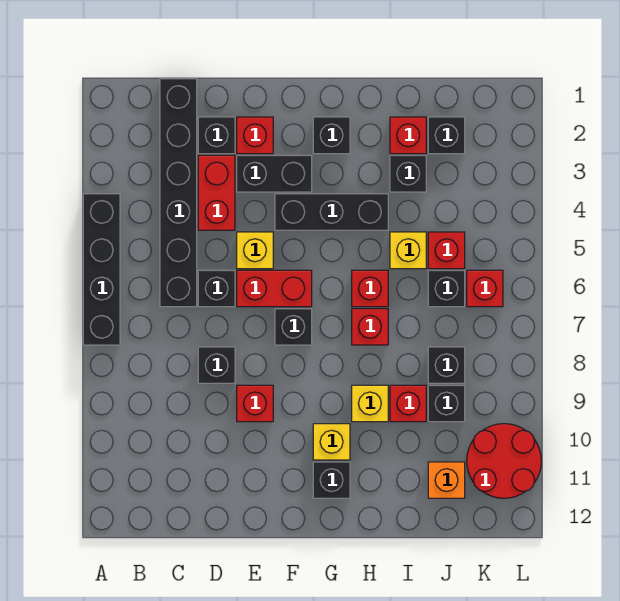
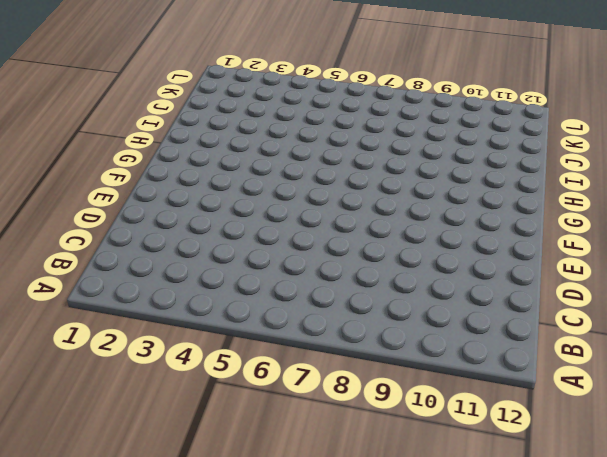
none -> black brick A4:A7 level 1
none -> black brick C1:C6 level 1
none -> black brick D2 level 1
none -> red brick D3:D4 level 1

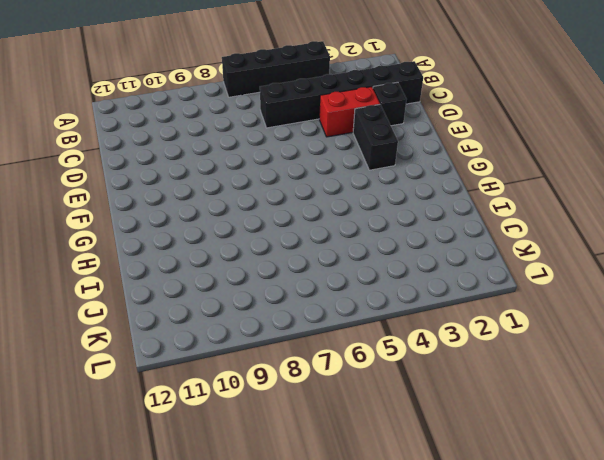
none -> black brick D6 level 1
none -> black brick D8 level 1
none -> red brick E2 level 1
none -> yellow brick E5 level 1

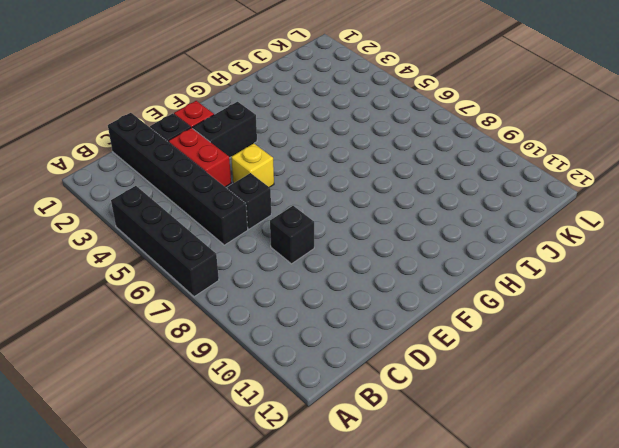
none -> red brick E6:F6 level 1
none -> red brick E9 level 1
none -> black brick F4:H4 level 1
none -> black brick F7 level 1

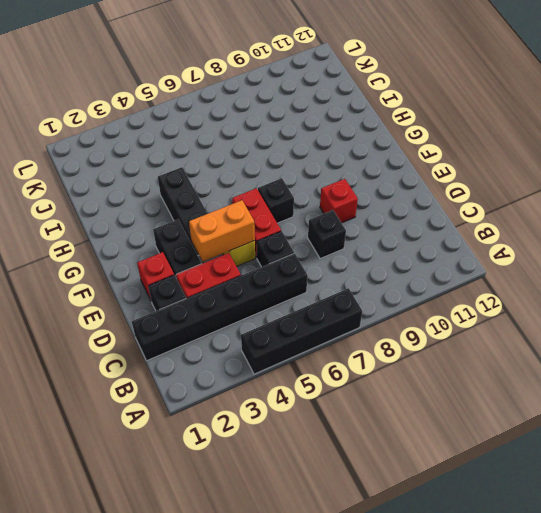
orange brick E4:E5 level 2 -> none
none -> black brick G2 level 1
none -> yellow brick G10 level 1
none -> black brick G11 level 1
none -> red brick H6 level 1

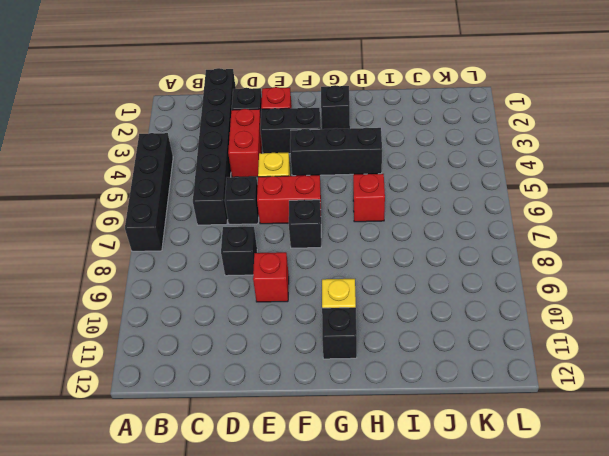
none -> red brick H7 level 1
none -> yellow brick H9 level 1
none -> red brick I2 level 1
none -> black brick I3 level 1

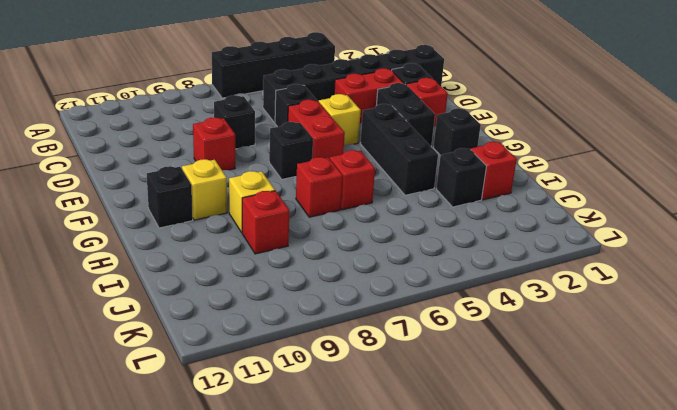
none -> yellow brick I5 level 1
none -> black brick J2 level 1
none -> red brick J5 level 1
none -> black brick J6 level 1

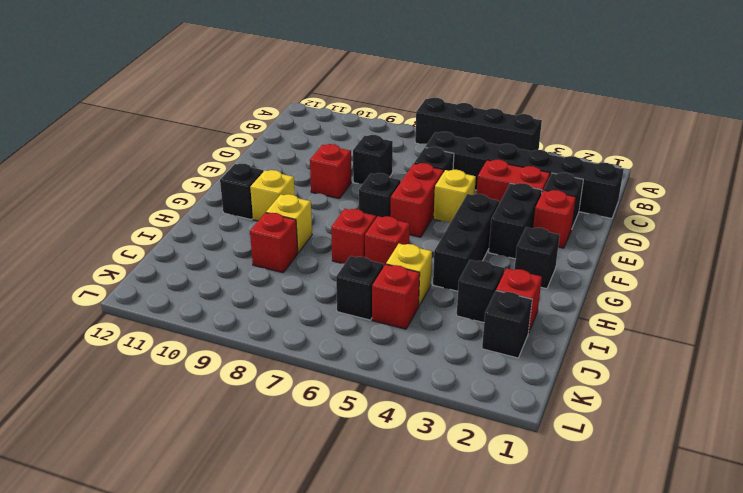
none -> black brick J8 level 1
none -> black brick J9 level 1
none -> orange brick J11 level 1
none -> red brick K6 level 1

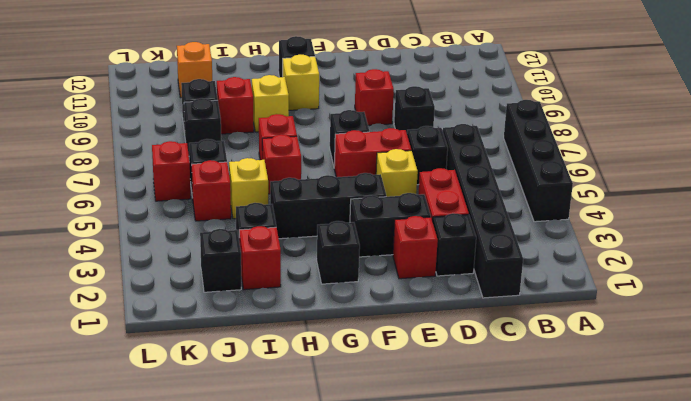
none -> red round brick K10:L11 level 1

